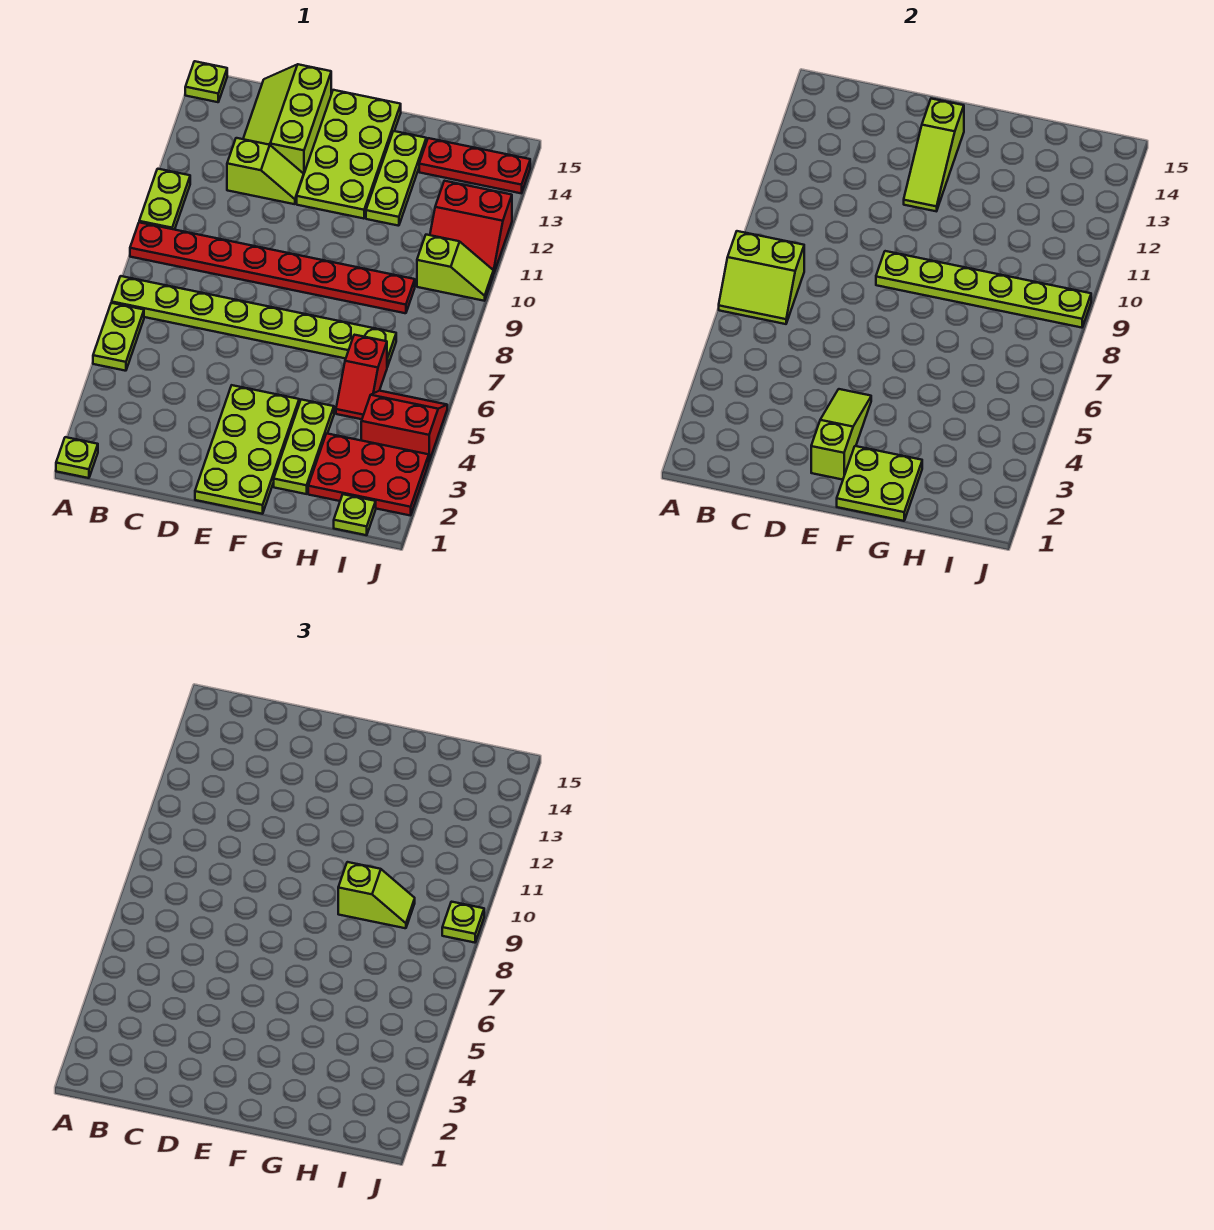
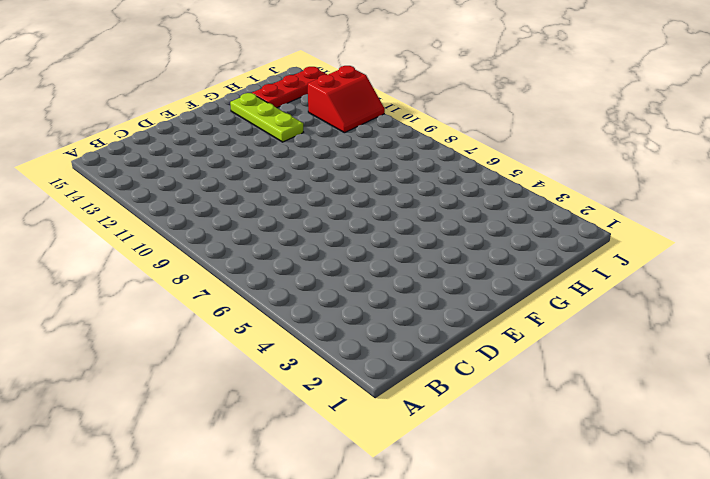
none -> lime plate A1 level 1
none -> lime plate A5:A6 level 1
none -> lime plate A7:H7 level 1

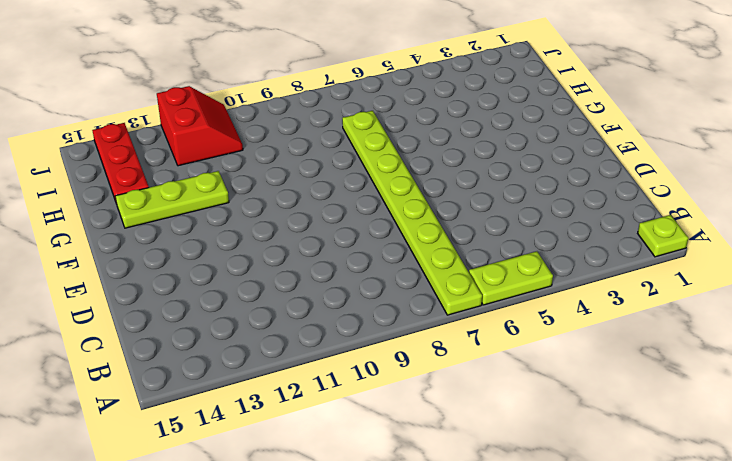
none -> red plate A9:H9 level 1
none -> lime plate A10:A11 level 1
none -> lime plate A15 level 1

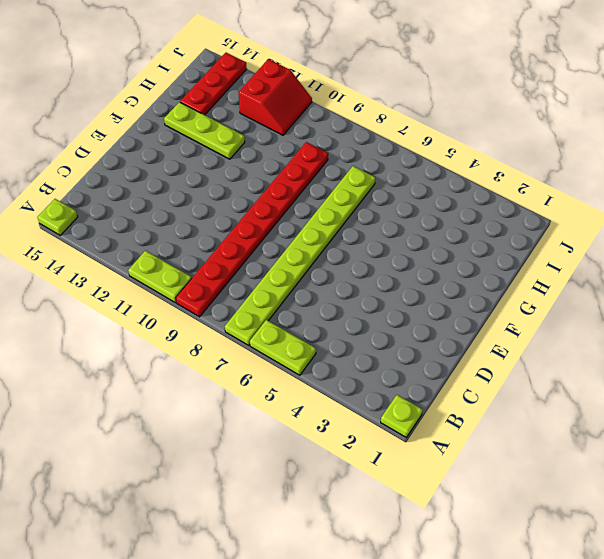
none -> lime slope C12:D12 level 1 top C
none -> lime slope C13:D15 level 1 top D
none -> lime plate E1:F4 level 1

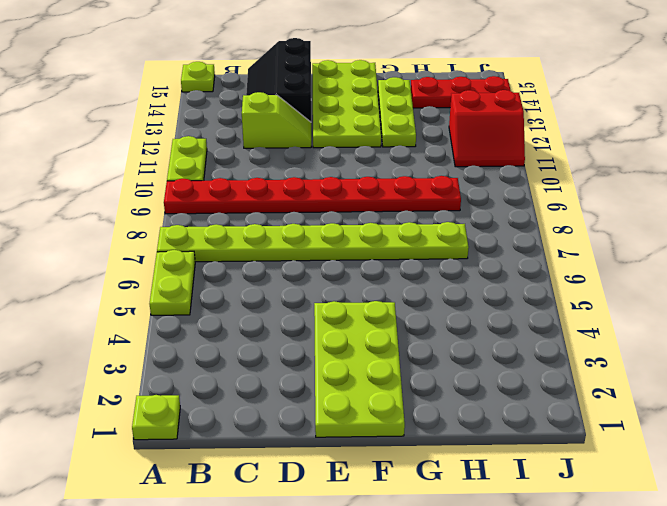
black slope C13:D15 level 1 top D -> lime slope C13:D15 level 1 top D
none -> lime plate G2:G4 level 1
none -> red plate H2:J3 level 1
none -> red slope H5:H6 level 1 top 6

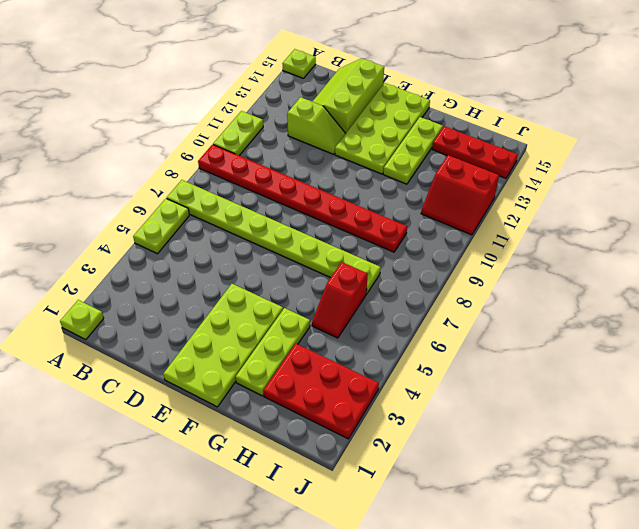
none -> lime plate I1 level 1
none -> red slope I4:J5 level 1 top 4
none -> lime slope I10:J10 level 1 top I

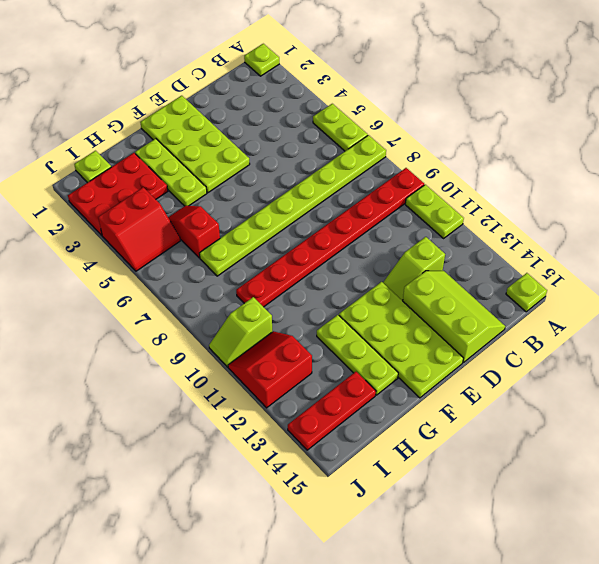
none -> lime slope A7:B8 level 2 top 8
none -> lime slope E2:E4 level 2 top 2
none -> lime plate E9:J9 level 2

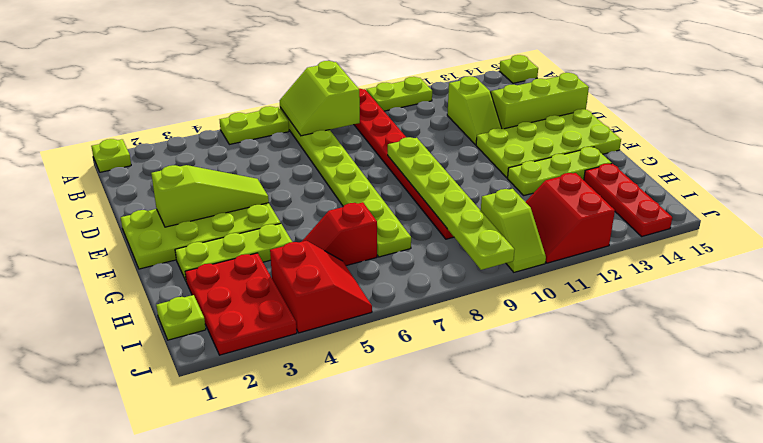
none -> lime slope E12:E14 level 2 top 14
none -> lime plate F1:G2 level 2
none -> lime slope G9:H9 level 3 top G

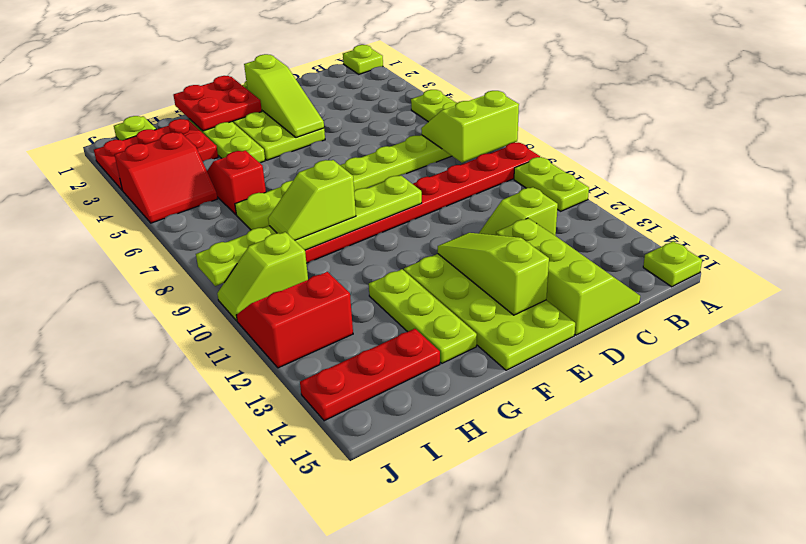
red plate F1:G2 level 2 -> lime plate F1:G2 level 2
none -> lime plate J9 level 3

